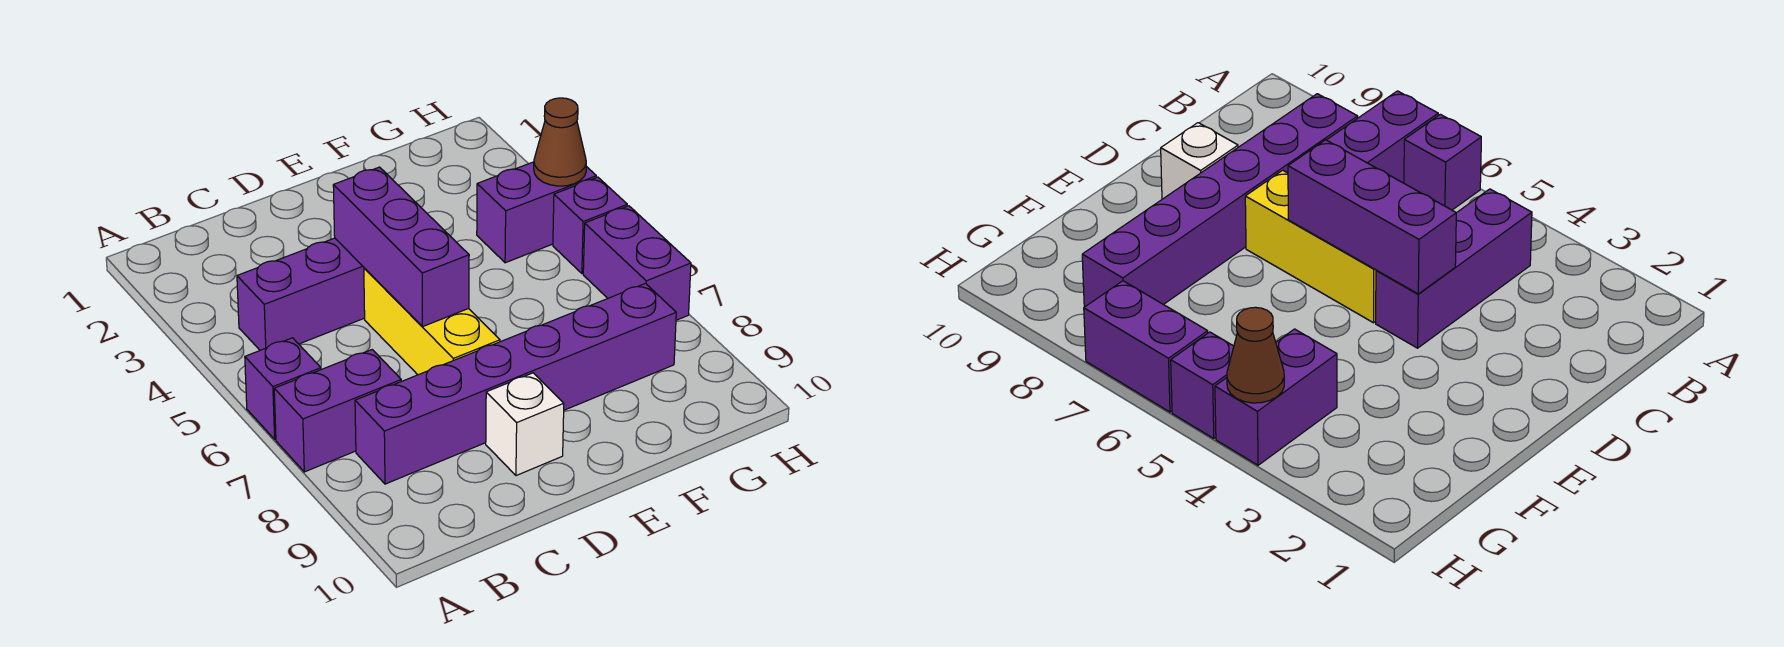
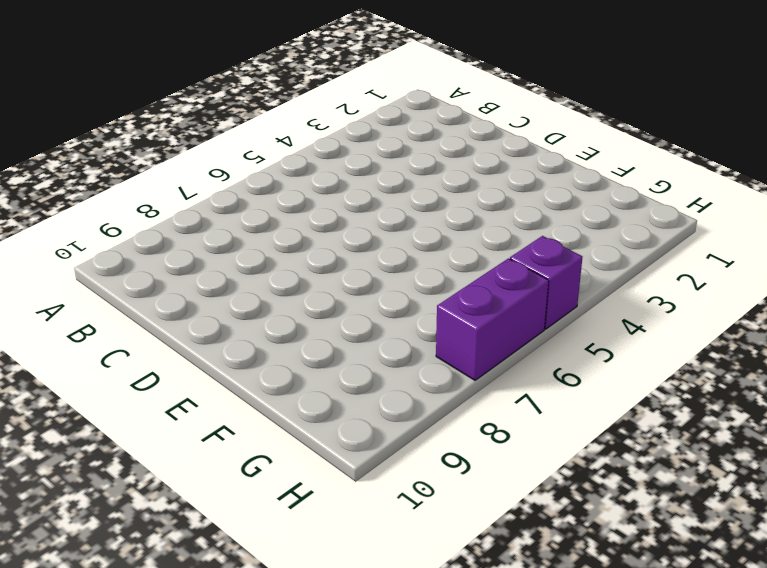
none -> purple brick A6 level 1
none -> purple brick A7:B7 level 1

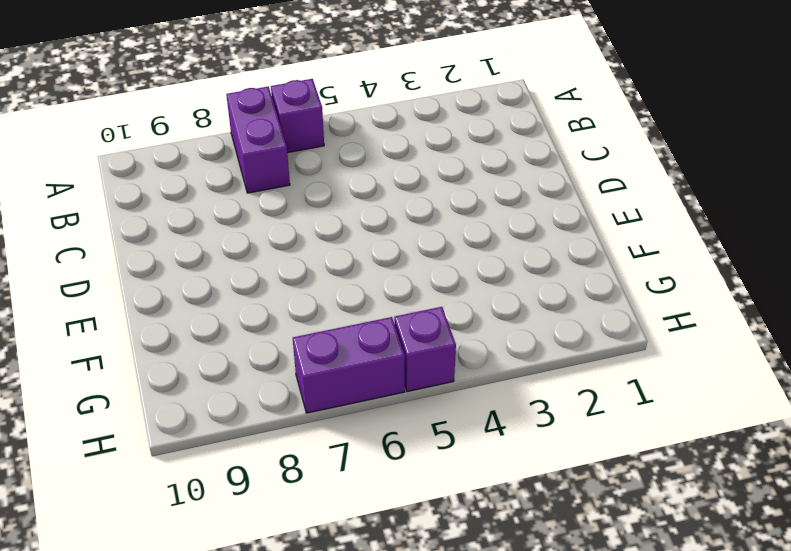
none -> purple brick B4:D4 level 1
none -> purple brick B8:G8 level 1

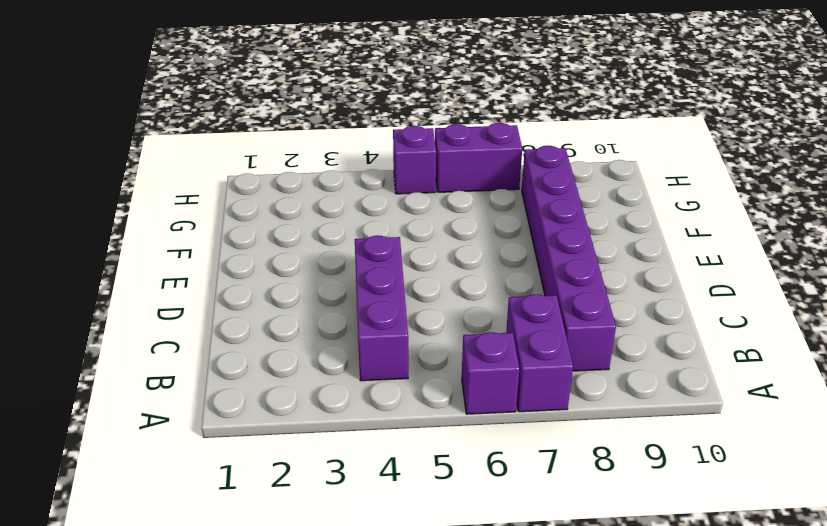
none -> yellow brick D5:D7 level 1
none -> white brick D9 level 1

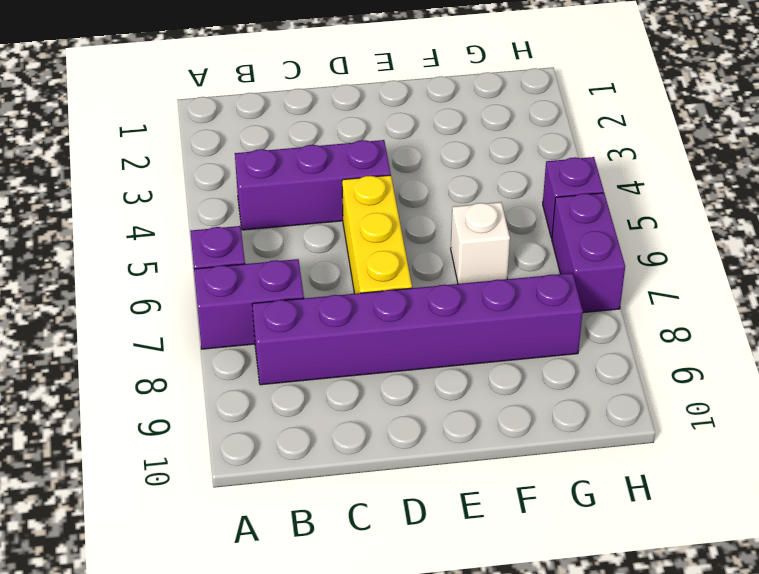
white brick F6 level 1 -> white brick D9 level 1
none -> purple brick G4:H4 level 1
none -> purple brick D4:D6 level 2

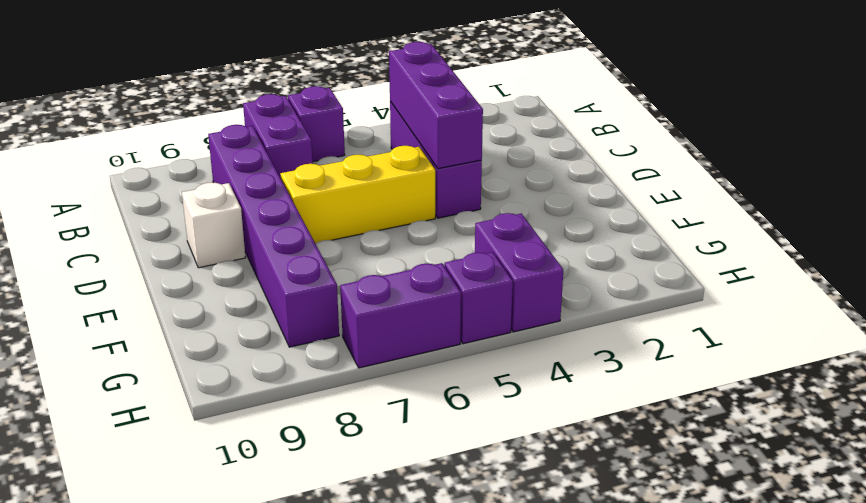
purple brick B4:D4 level 2 -> purple brick D4:D6 level 2
none -> brown cone H4 level 2

